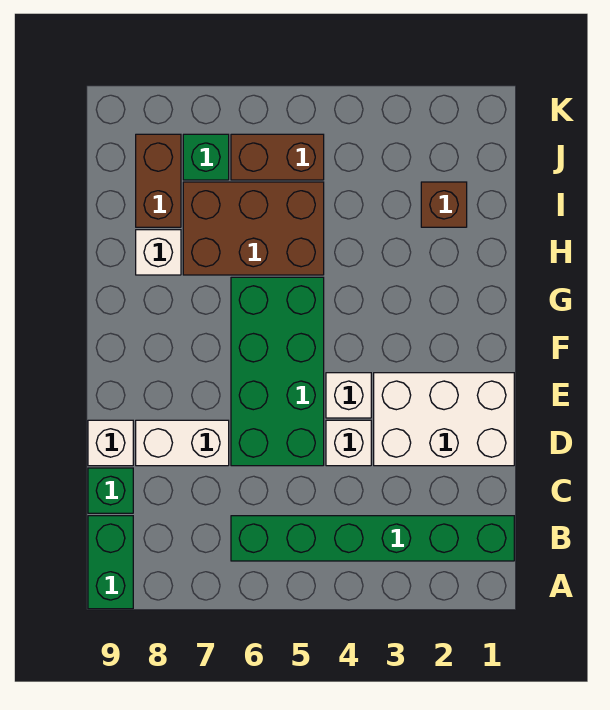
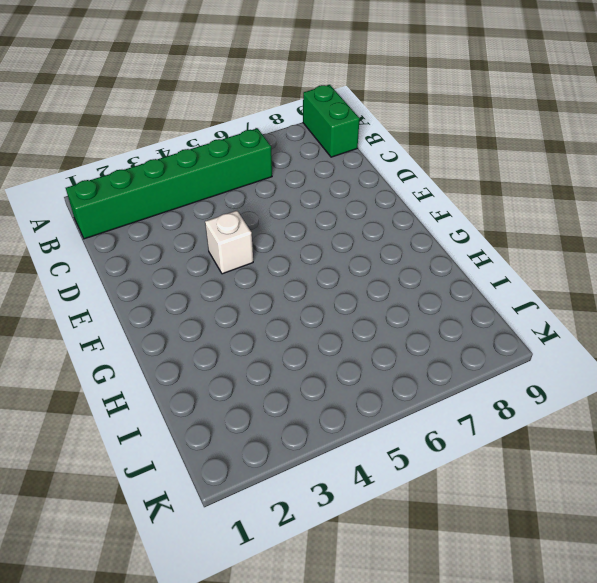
none -> green brick C9 level 1
none -> white brick D1:E3 level 1
none -> white brick D4 level 1

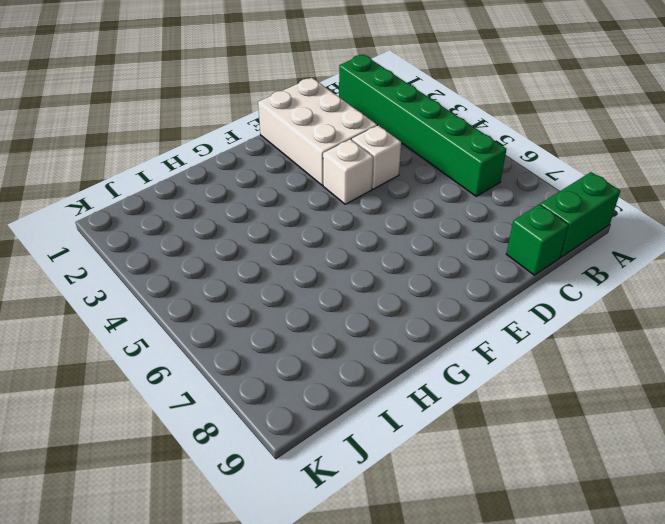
none -> green brick D5:G6 level 1
none -> white brick D7:D8 level 1
none -> white brick D9 level 1

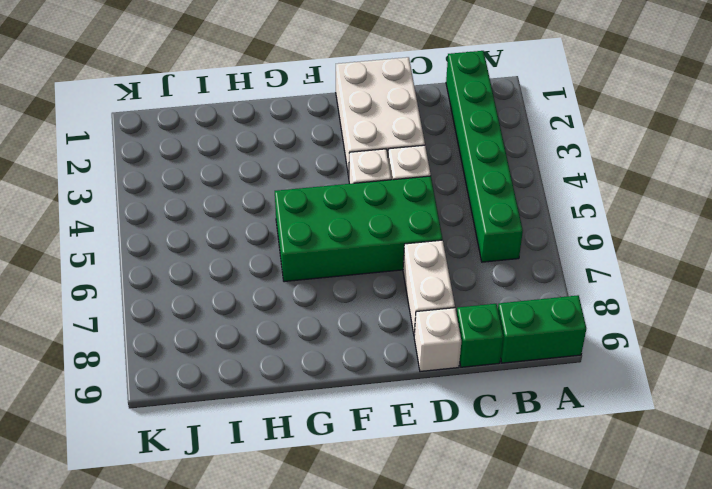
none -> brown brick H5:I7 level 1
none -> white brick H8 level 1
none -> brown brick I2 level 1

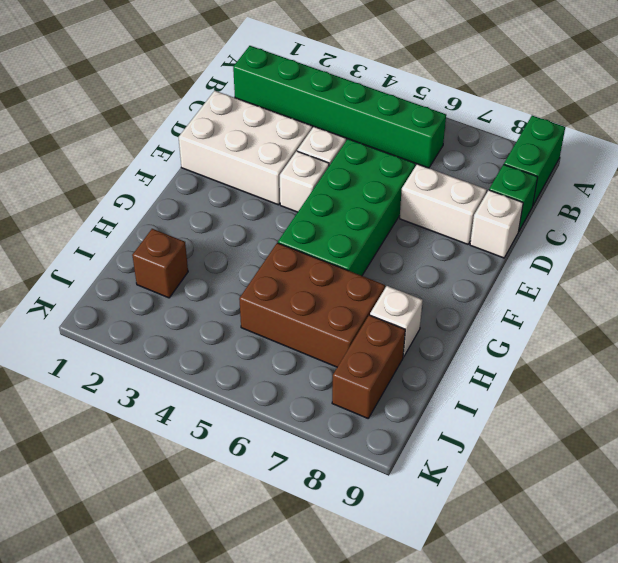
none -> brown brick J5:J6 level 1
none -> green brick J7 level 1

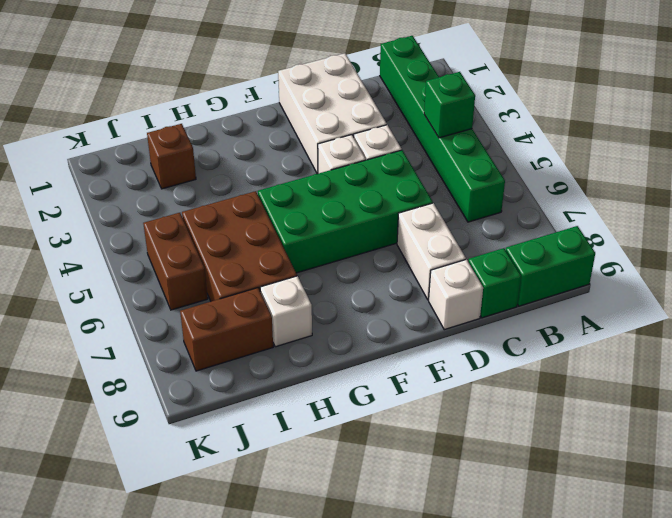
green brick B4 level 2 -> green brick J7 level 1

